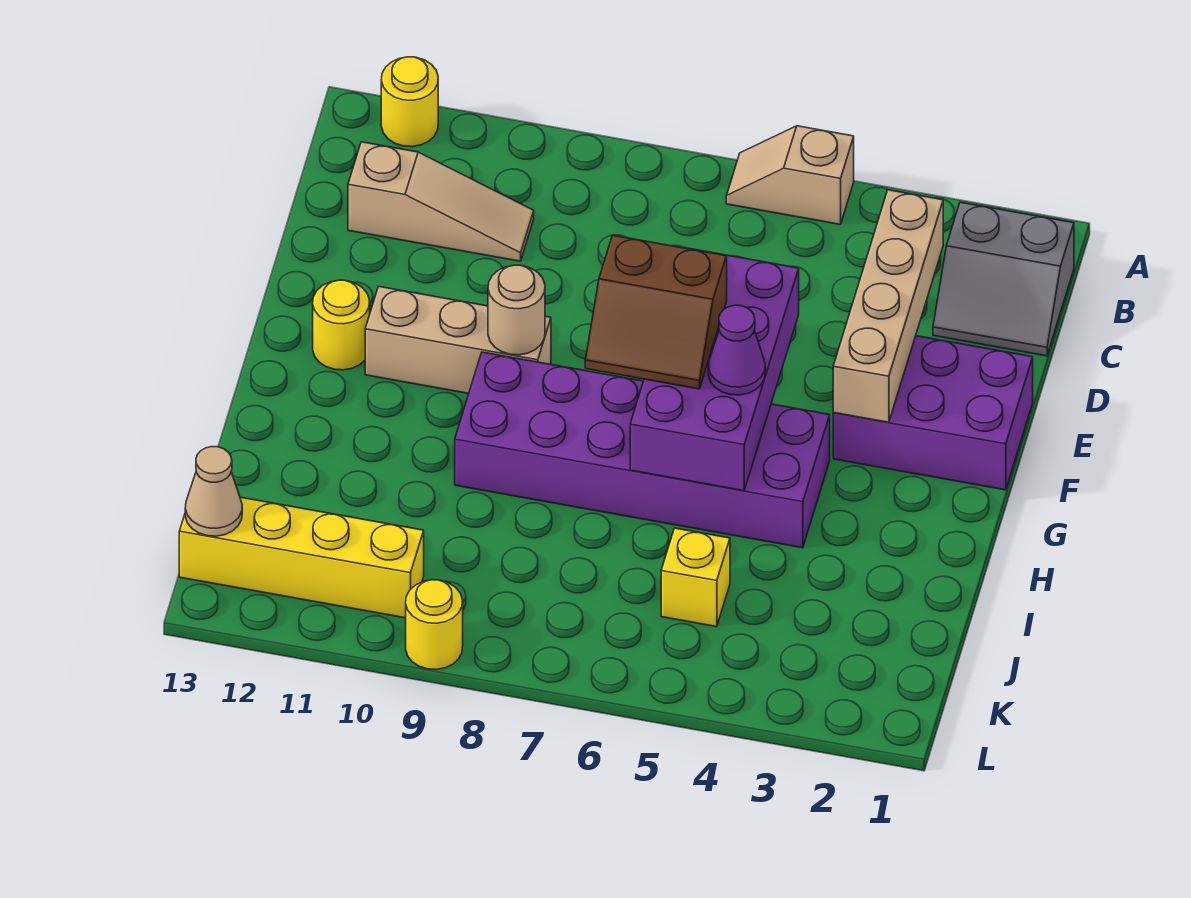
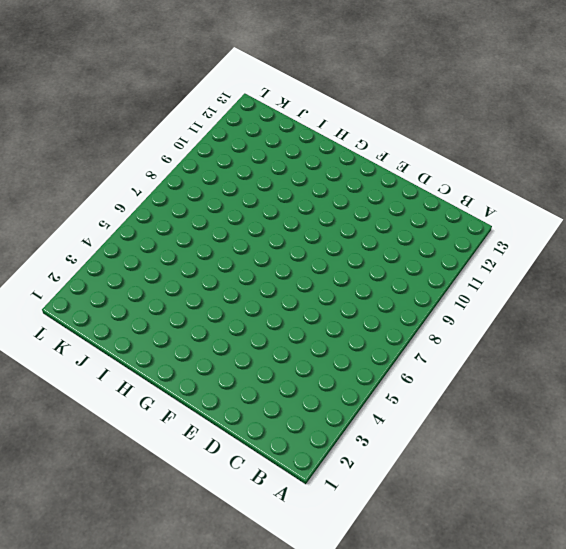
none -> tan slope A5:A6 level 1 top 5
none -> yellow round brick A12 level 1
none -> grey slope B1:C2 level 1 top B

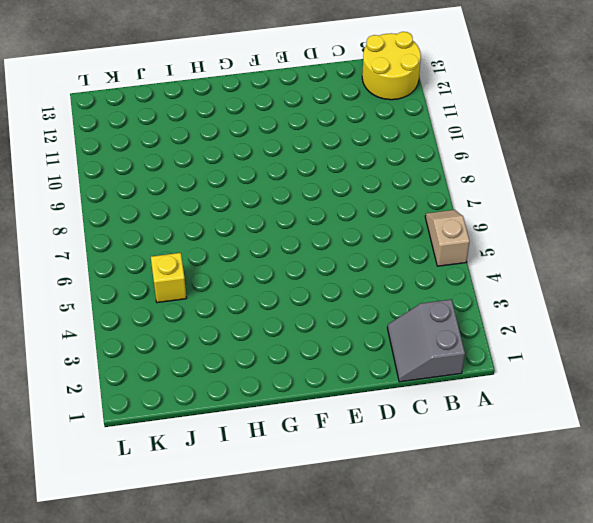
yellow round brick A12:B13 level 1 -> yellow round brick A12 level 1
none -> tan slope C10:C12 level 1 top 12
none -> purple brick E1:F3 level 1
none -> tan brick F9:F11 level 1

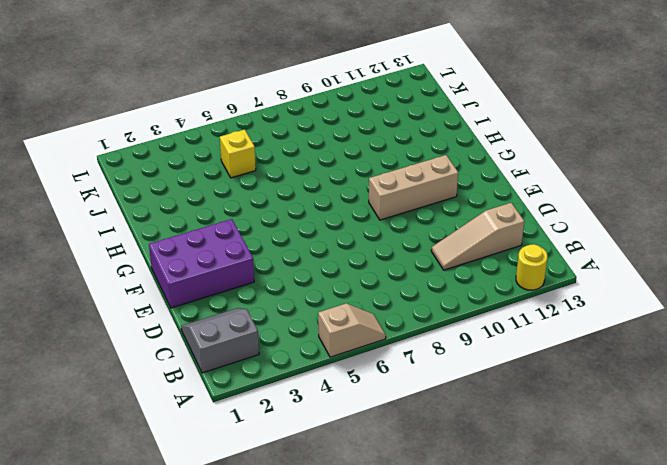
none -> yellow round brick F12 level 1
none -> purple brick G4:H9 level 1
none -> yellow brick K10:K13 level 1

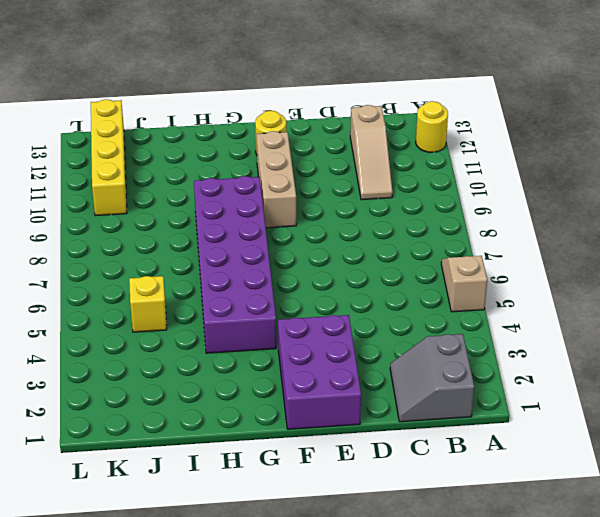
none -> yellow round brick L9 level 1
none -> tan brick C3:F3 level 2
none -> purple brick E5:H6 level 2

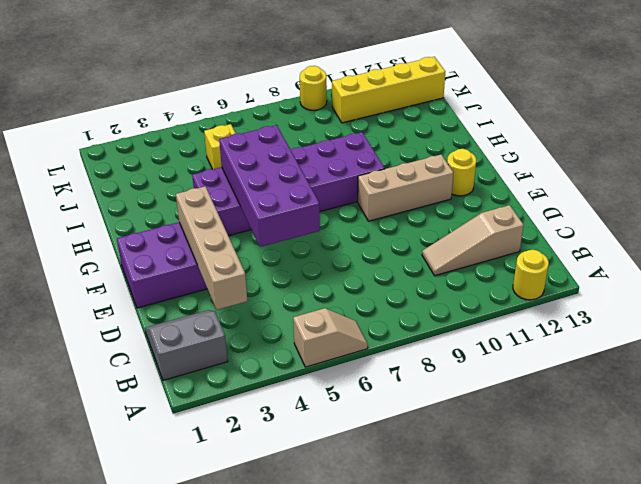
none -> tan round brick F9 level 2
none -> tan cone K13 level 2
none -> brown slope F6:G7 level 3 top F

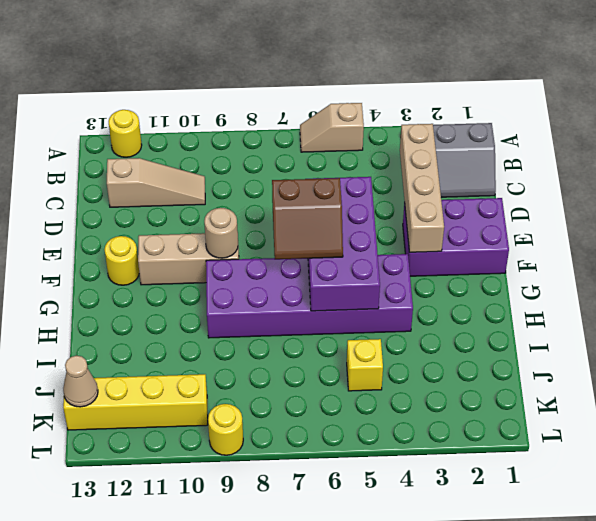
none -> purple cone G5 level 3

